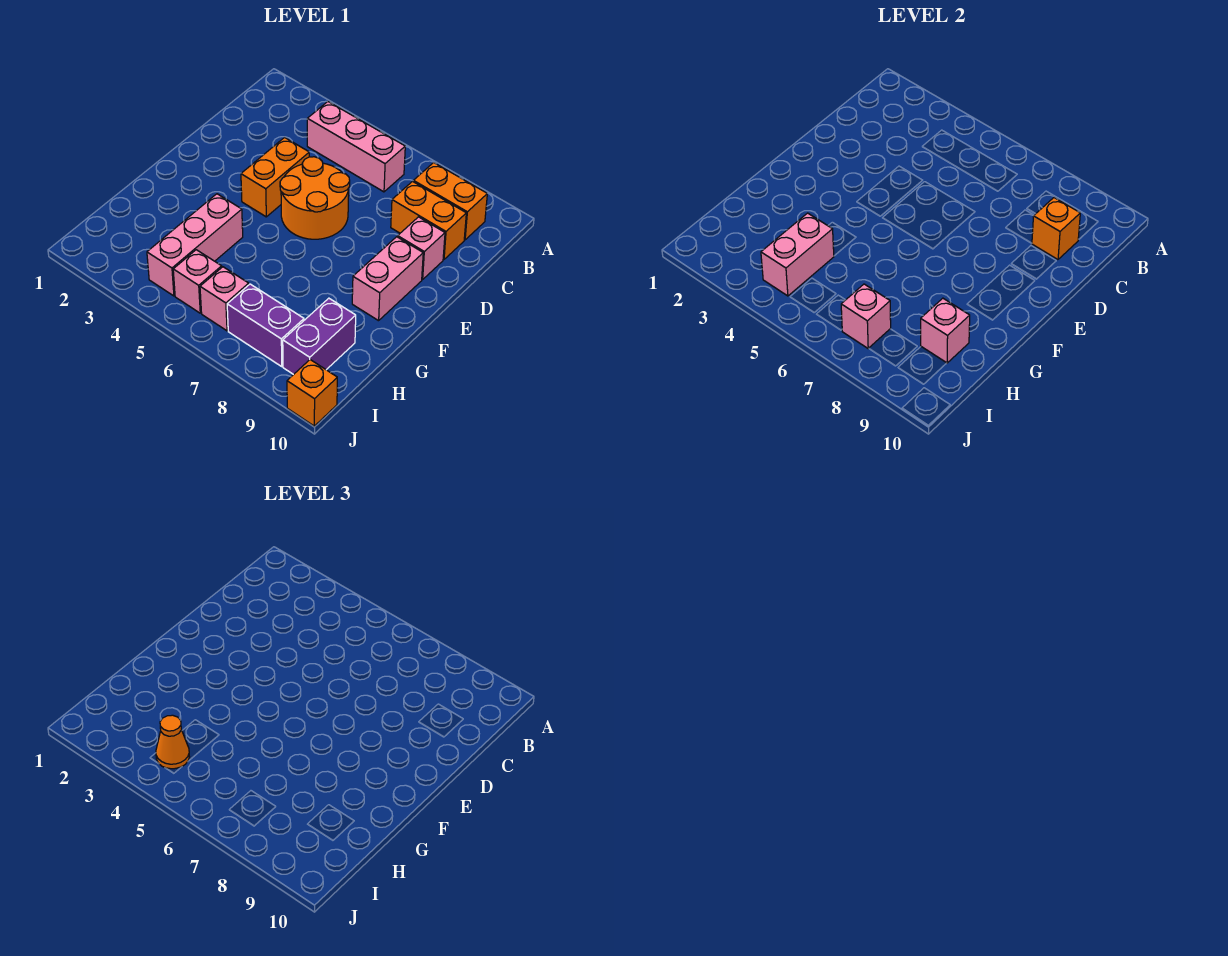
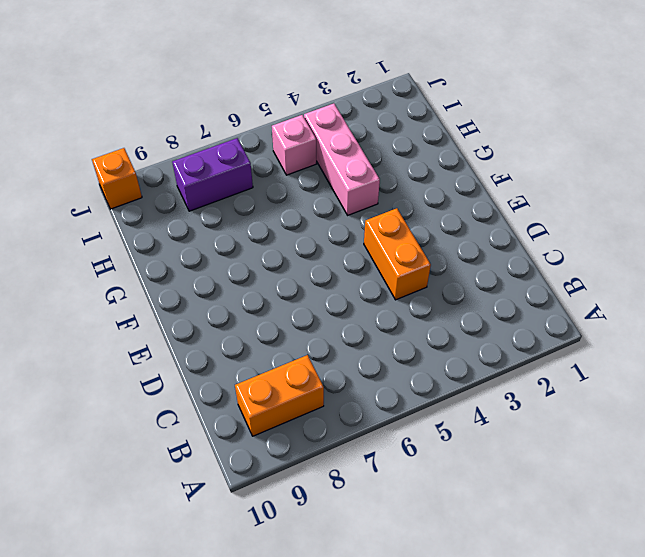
none -> pink brick B4:B6 level 1
none -> orange brick C8:C9 level 1
none -> orange round brick D5:E6 level 1

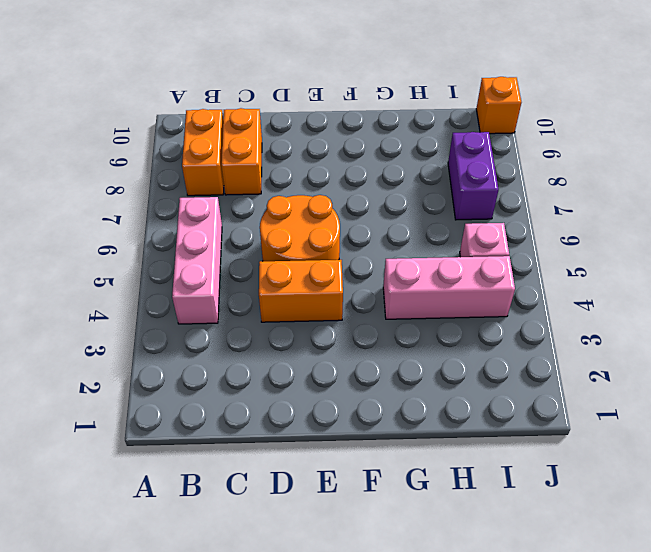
none -> pink brick D9 level 1
none -> pink brick E9:F9 level 1
none -> purple brick H9:I9 level 1

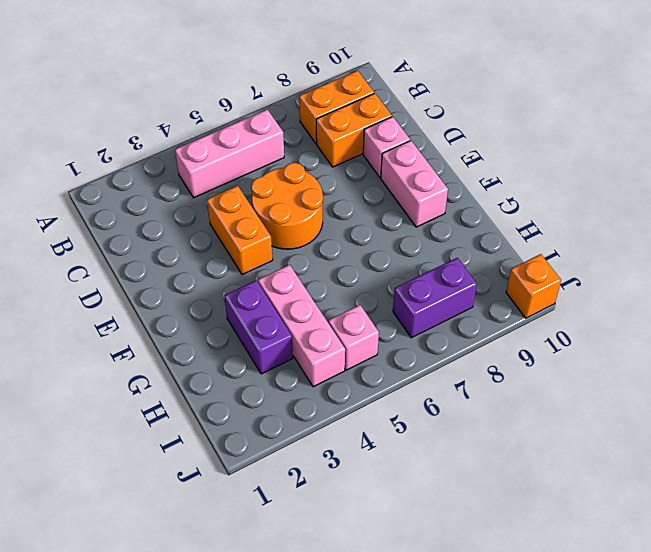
purple brick G3:H3 level 1 -> purple brick H9:I9 level 1
none -> pink brick I6 level 1
none -> orange brick C9 level 2
none -> pink brick H4:I4 level 2

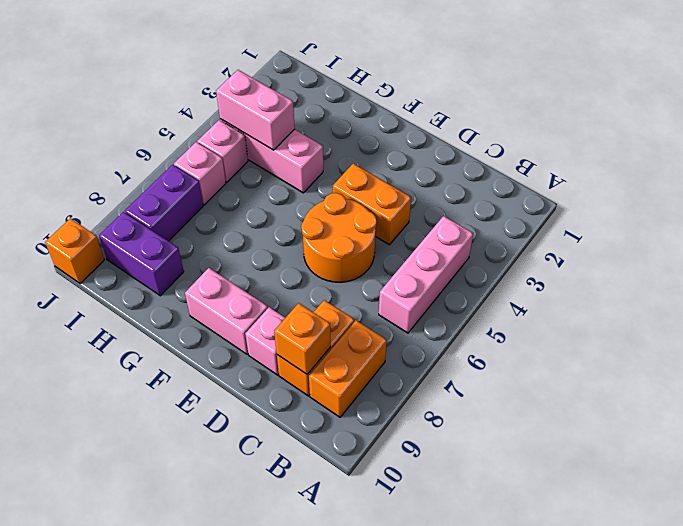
none -> pink brick H9 level 2
none -> pink brick I7 level 2
none -> orange cone I4 level 3

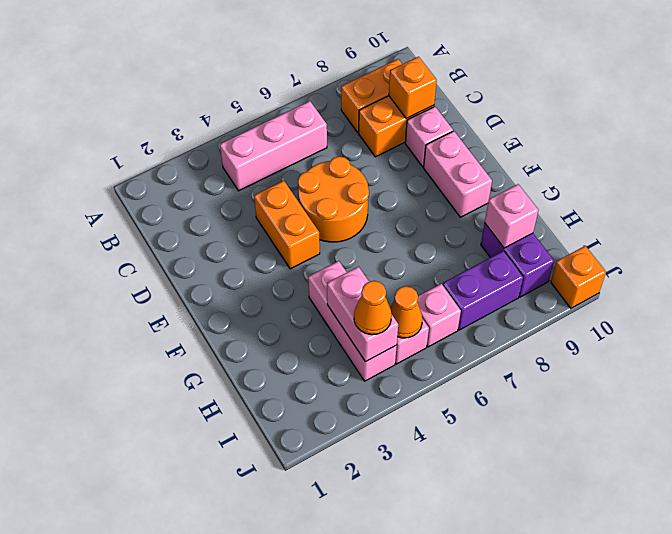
orange cone I5 level 2 -> none
none -> pink brick I7 level 2

